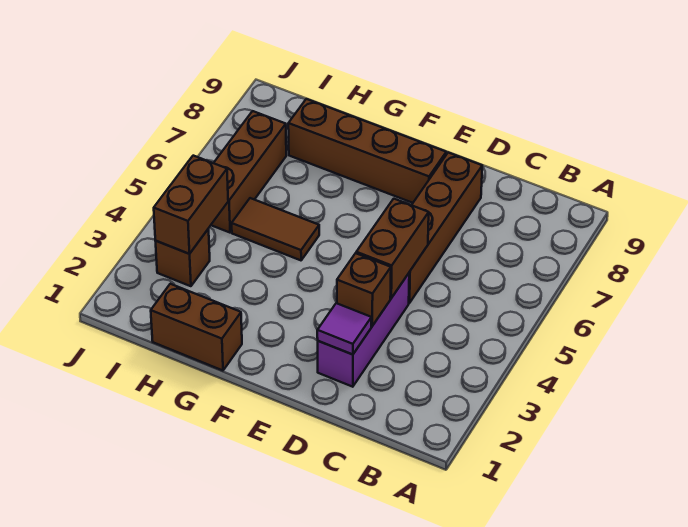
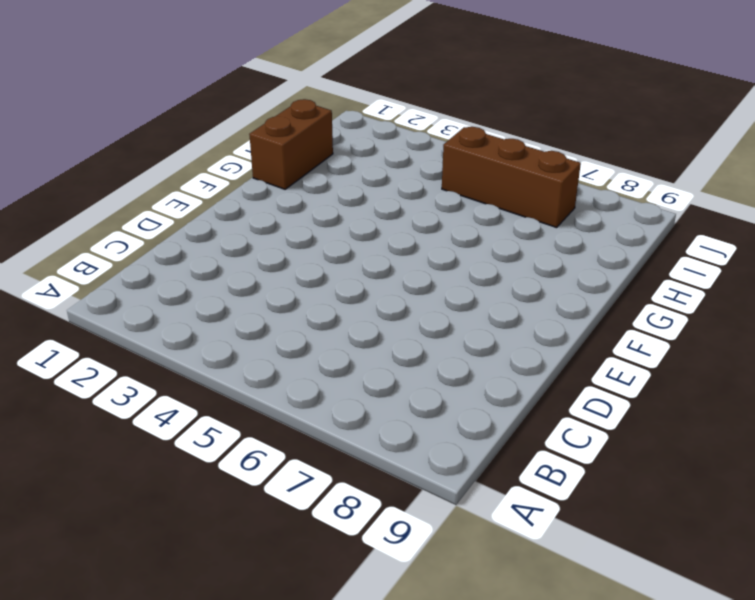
none -> purple brick D2:D4 level 1
none -> brown brick D5:D8 level 1

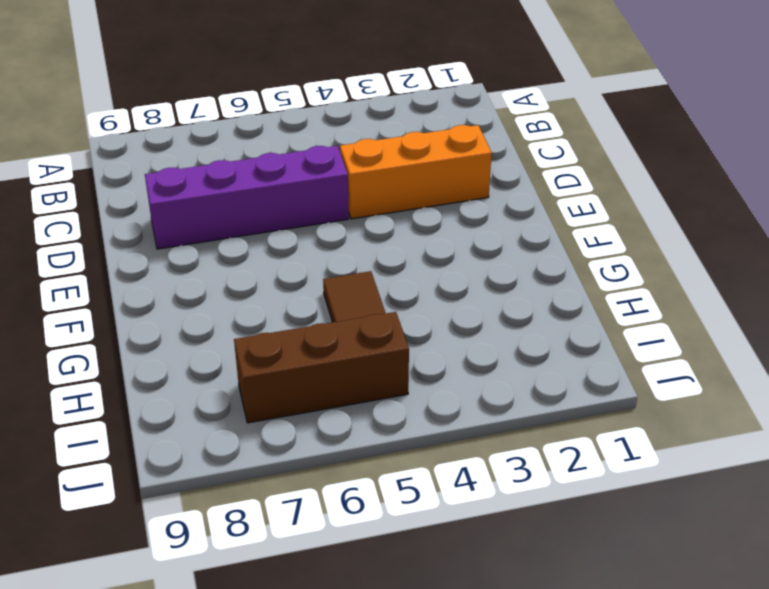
orange brick D2:D4 level 1 -> purple brick D2:D4 level 1
purple brick D5:D8 level 1 -> brown brick D5:D8 level 1
none -> brown brick E8:H8 level 1
none -> brown brick G1:H1 level 1

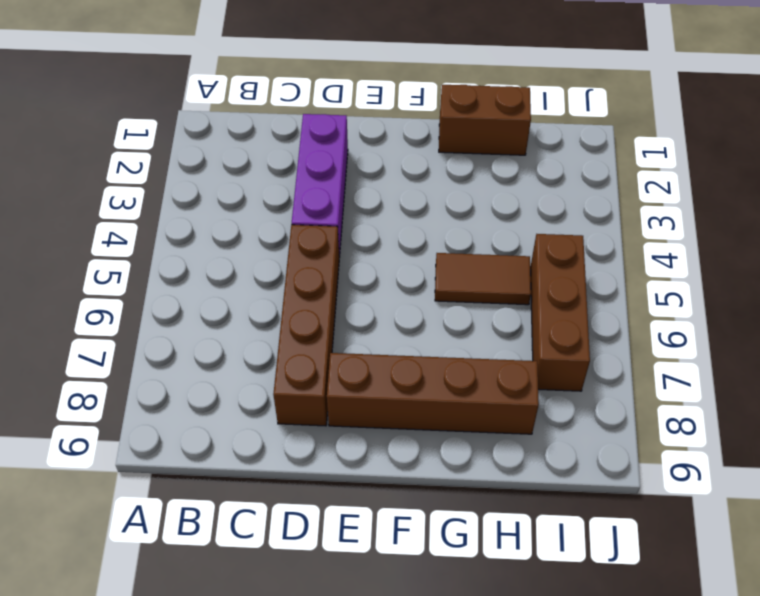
none -> brown brick I3 level 1
none -> purple tile D2 level 2

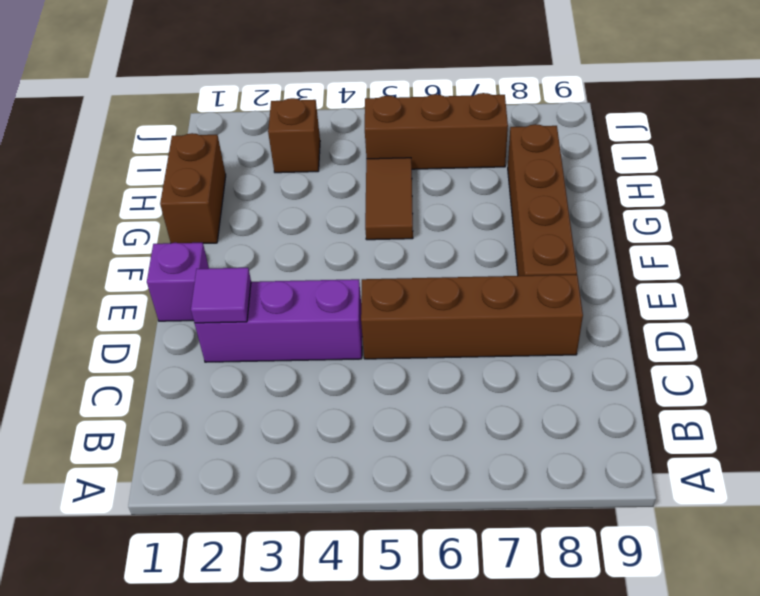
purple brick E1 level 1 -> none
none -> brown brick D3 level 2
none -> brown brick D4:D5 level 2

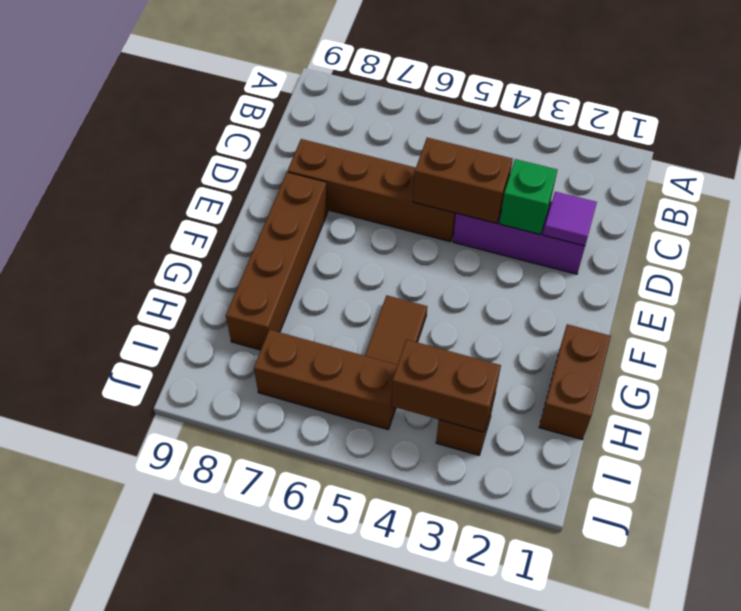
green brick D3 level 2 -> brown brick D3 level 2

